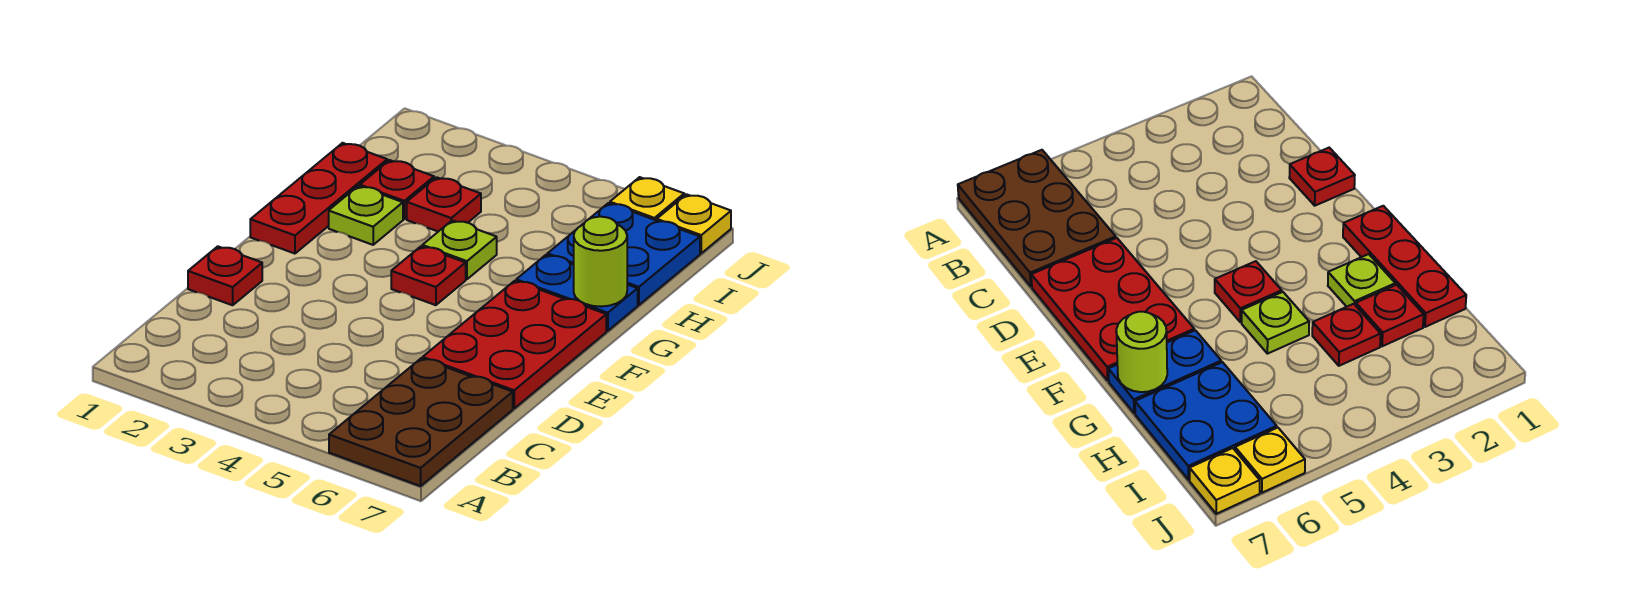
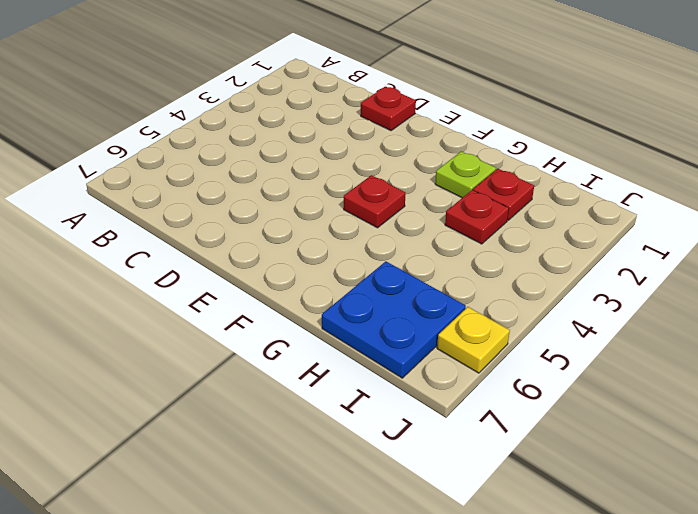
none -> brown plate A6:C7 level 1
none -> red plate D6:F7 level 1
none -> red plate F1:H1 level 1

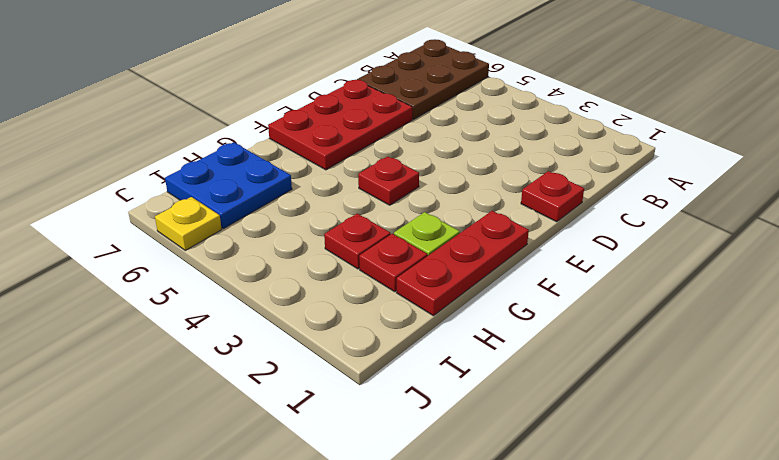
none -> lime plate G4 level 1
none -> blue plate G6:G7 level 1
none -> yellow plate J7 level 1

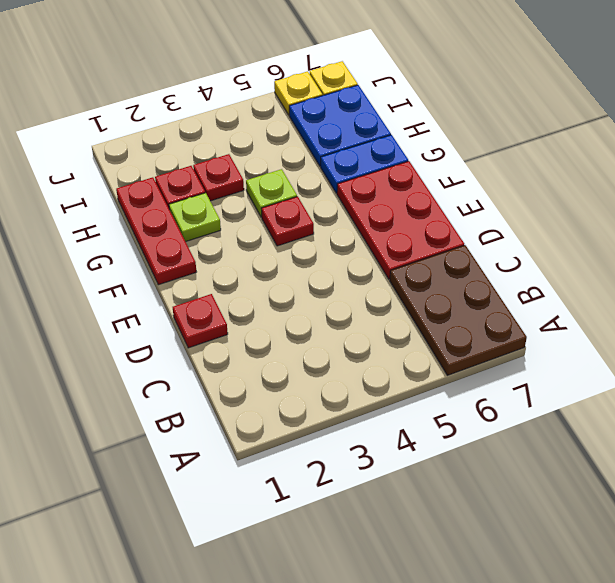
none -> lime round brick G7 level 2

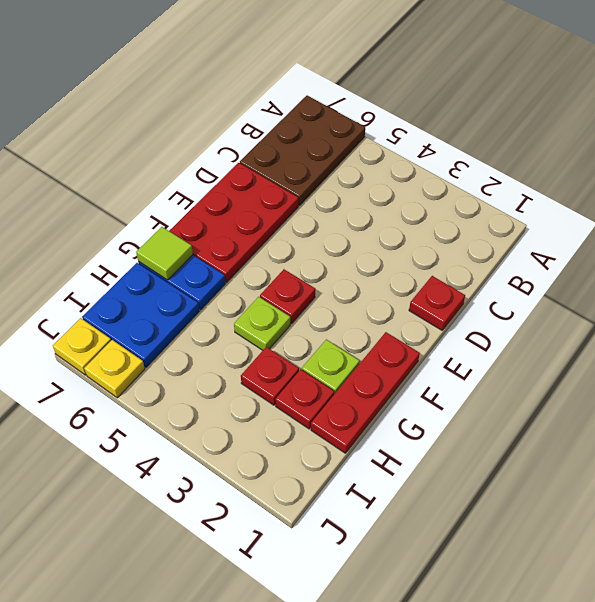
lime tile G7 level 2 -> lime round brick G7 level 2

